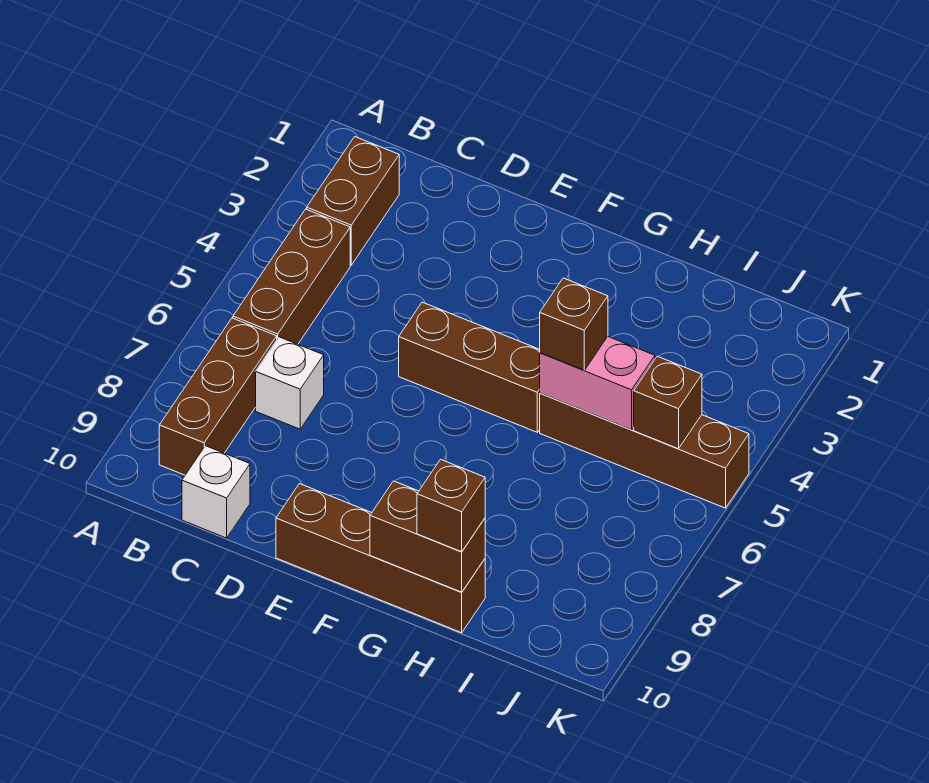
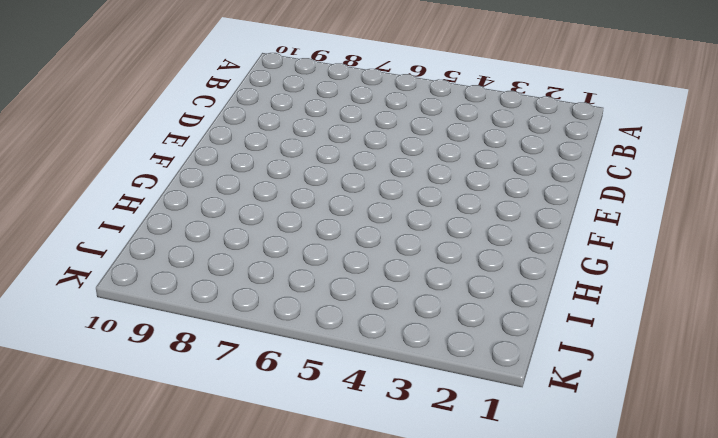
none -> brown brick B2:B3 level 1
none -> brown brick B4:B6 level 1
none -> brown brick B7:B9 level 1

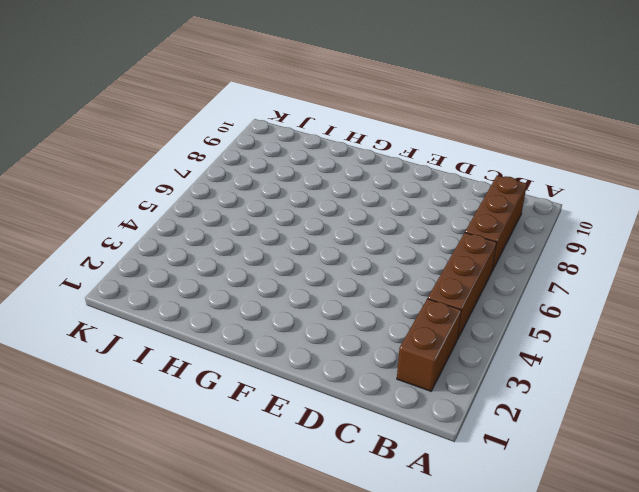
none -> white brick C7 level 1
none -> white brick C10 level 1
none -> brown brick E5:G5 level 1

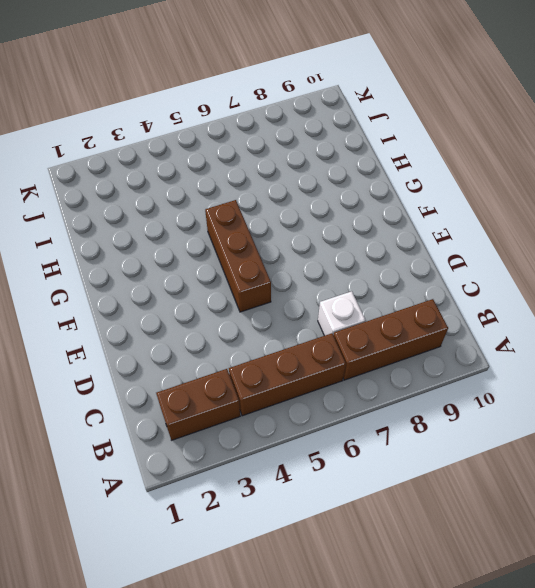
none -> white brick C10 level 1
none -> brown brick E10:H10 level 1
none -> brown brick H5:K5 level 1

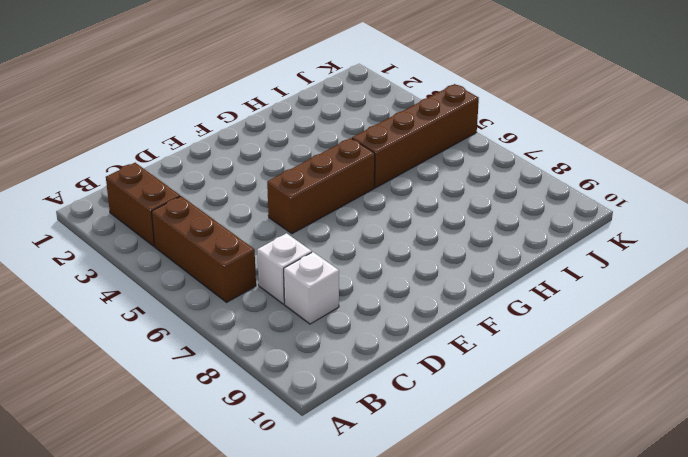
white brick C8 level 1 -> white brick C10 level 1
none -> brown brick B7:B9 level 1
none -> brown brick E10:H10 level 1
none -> brown brick G10:H10 level 2

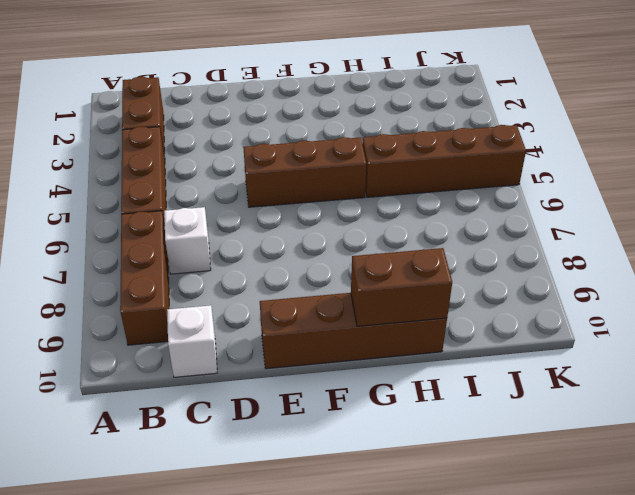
none -> pink brick H5:I5 level 2
none -> brown brick J5 level 2
none -> brown brick H5 level 3

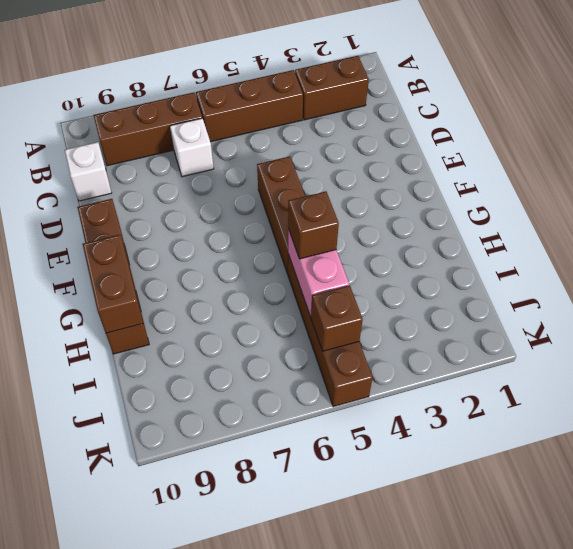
none -> brown brick H10 level 3

